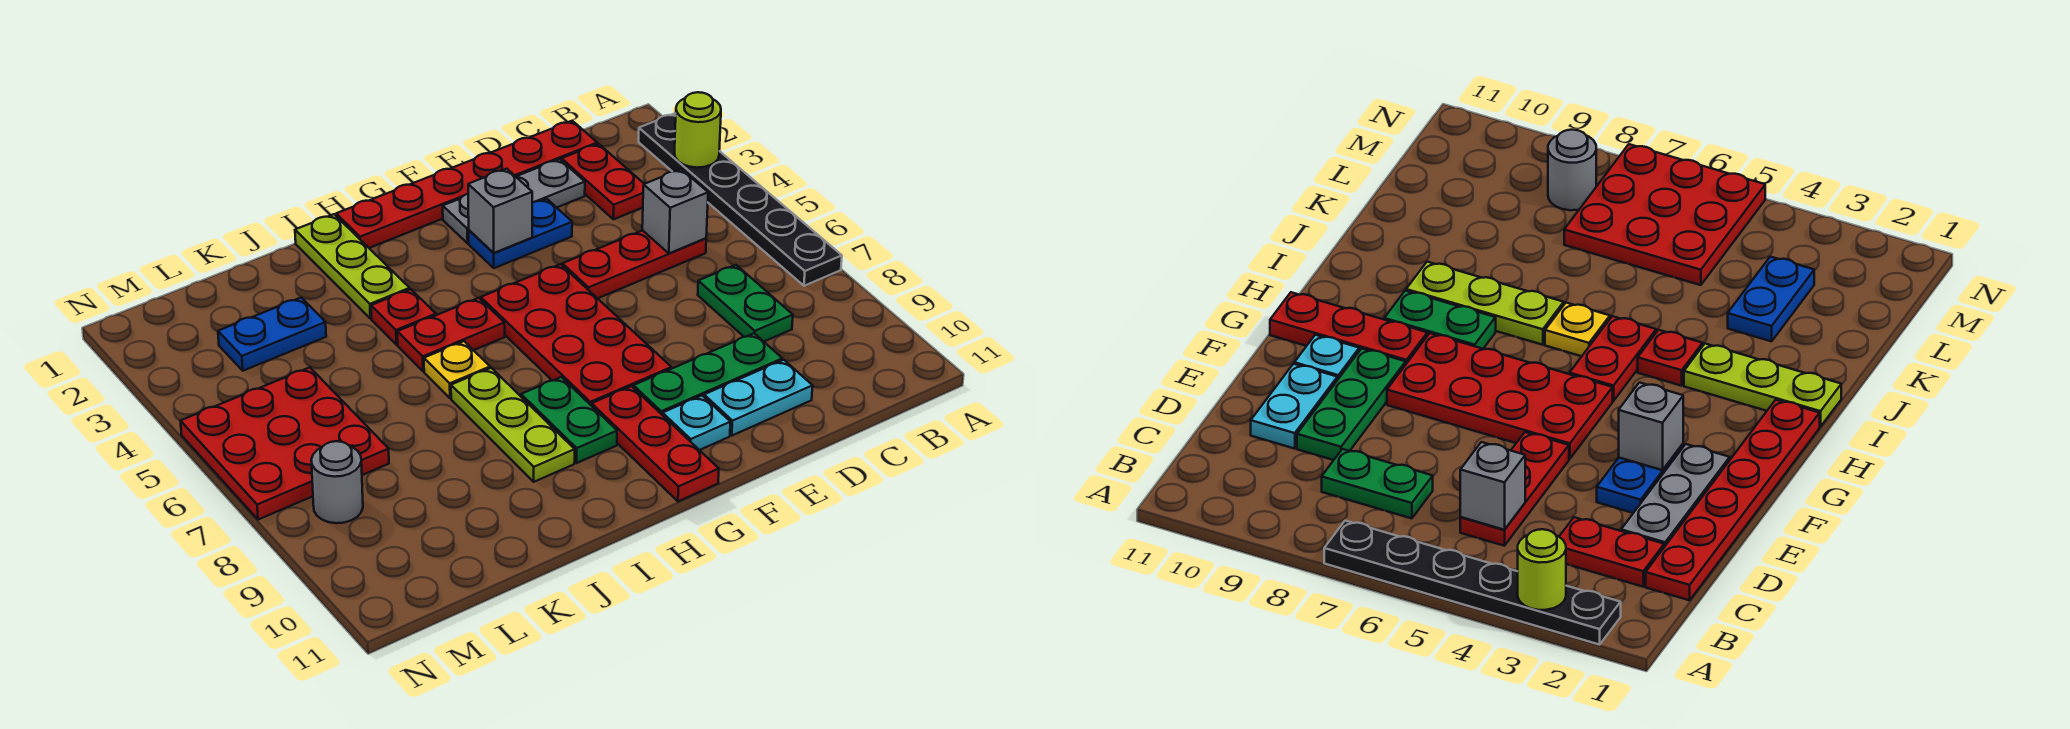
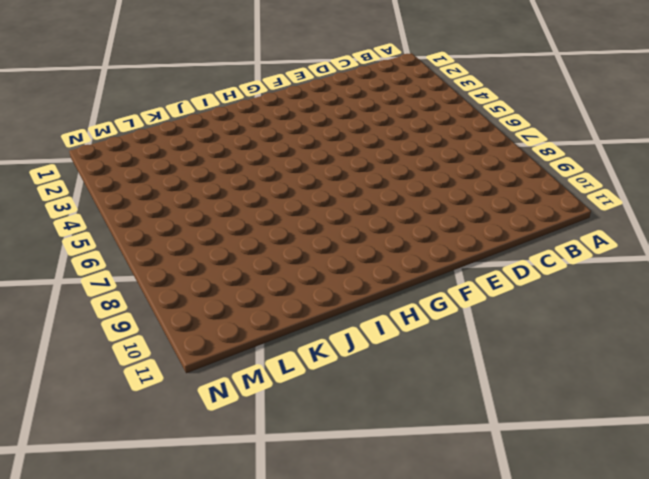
none -> black plate A2:A7 level 1
none -> red plate C1:H1 level 1
none -> red plate C2:C3 level 1

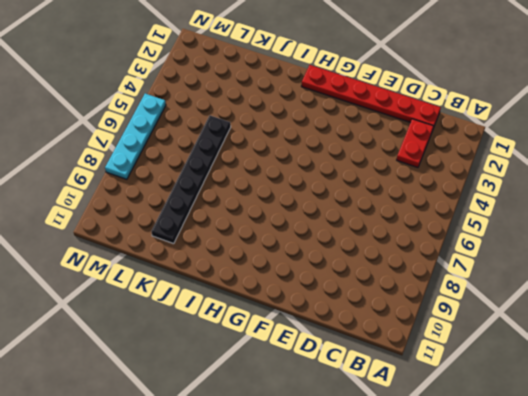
black plate K5:K10 level 1 -> black plate A2:A7 level 1
cyan plate N5:N8 level 1 -> red plate L5:N7 level 1
none -> red plate C5:E5 level 1
none -> green plate C7:C8 level 1
none -> grey plate D2:F2 level 1

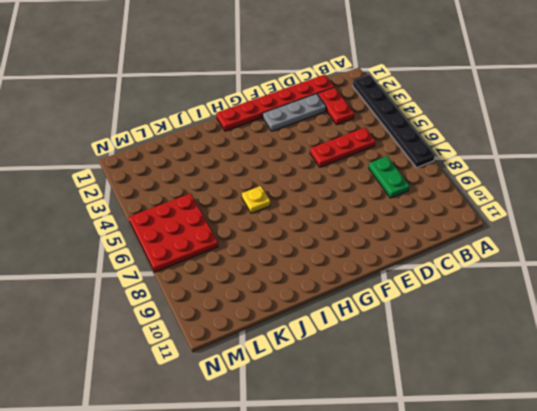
none -> green plate D9:F9 level 1
none -> cyan plate D10:E10 level 1
none -> blue plate E3:F3 level 1

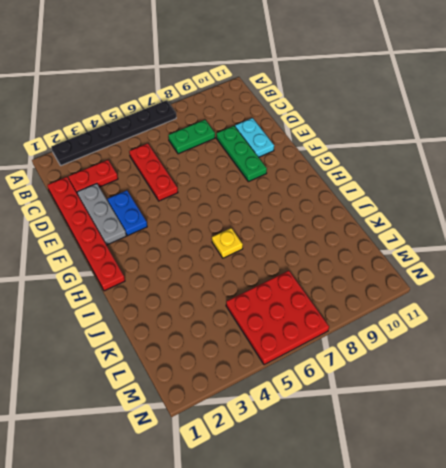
none -> red plate F5:G8 level 1
none -> cyan plate F10 level 1
none -> red plate G9:G11 level 1

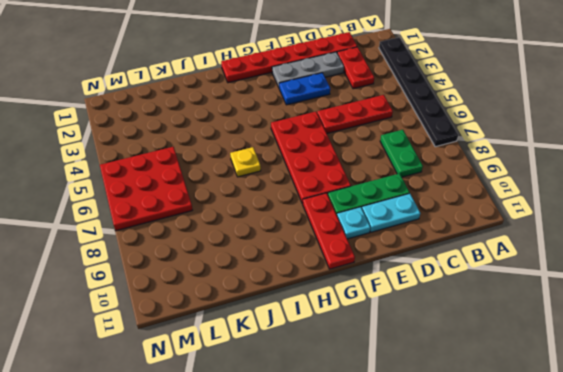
none -> red plate H5:I5 level 1
none -> green plate H8:H9 level 1
none -> lime plate I1:I3 level 1

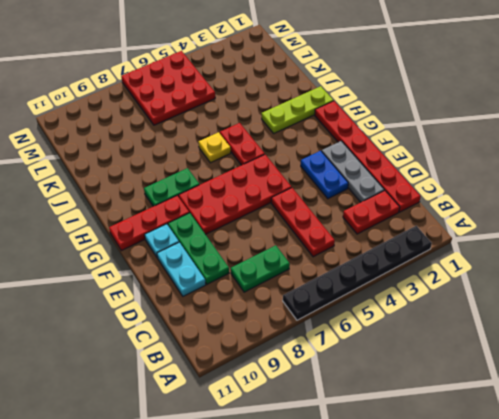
none -> red plate I4 level 1
none -> lime plate I7:I9 level 1
none -> blue plate K3:L3 level 1

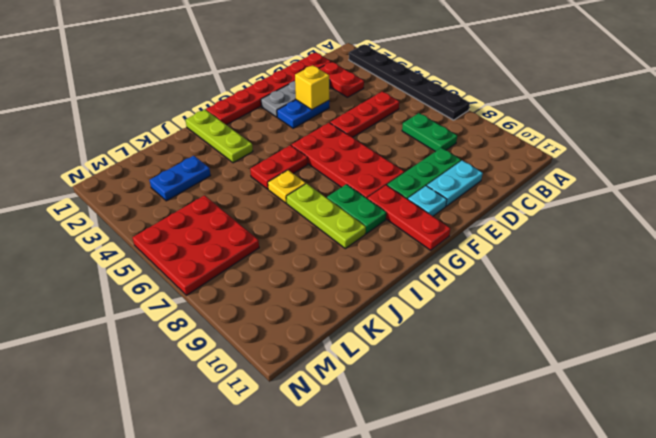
yellow brick E3 level 2 -> none
none -> red plate I4 level 1
none -> grey round brick M8 level 1
none -> lime round brick A3 level 2

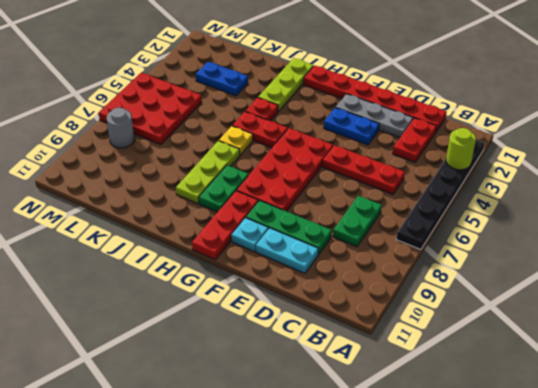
none -> grey brick C5 level 2
none -> grey brick F3 level 2

